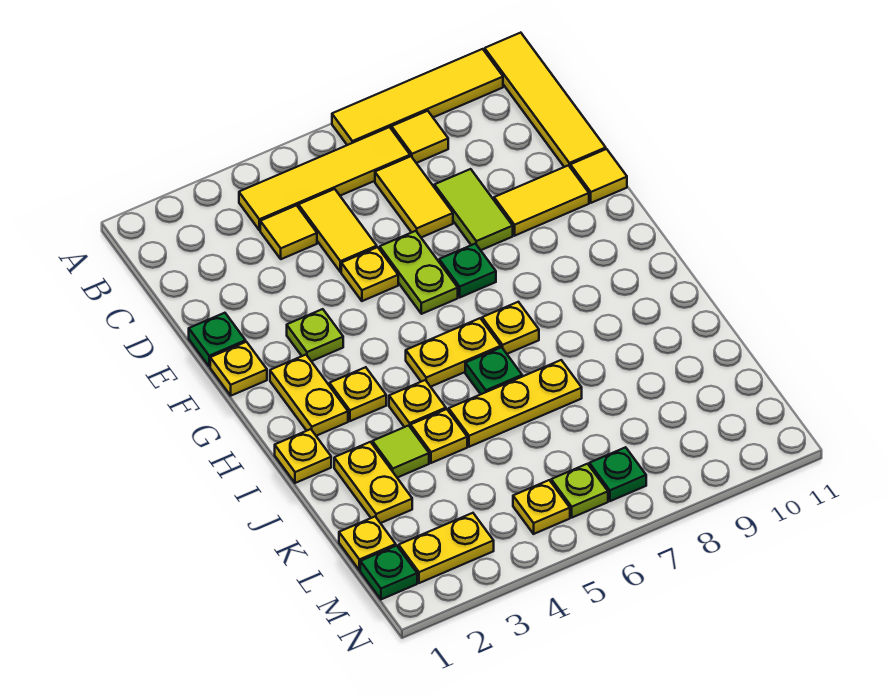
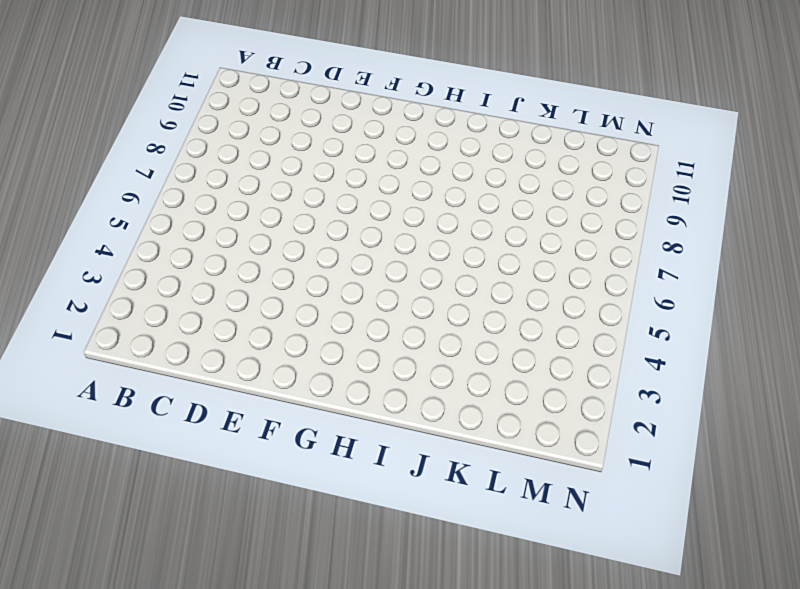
none -> yellow tile A7:A10 level 1
none -> yellow tile A11:D11 level 1
none -> yellow tile B4:B7 level 1
none -> yellow tile B8 level 1

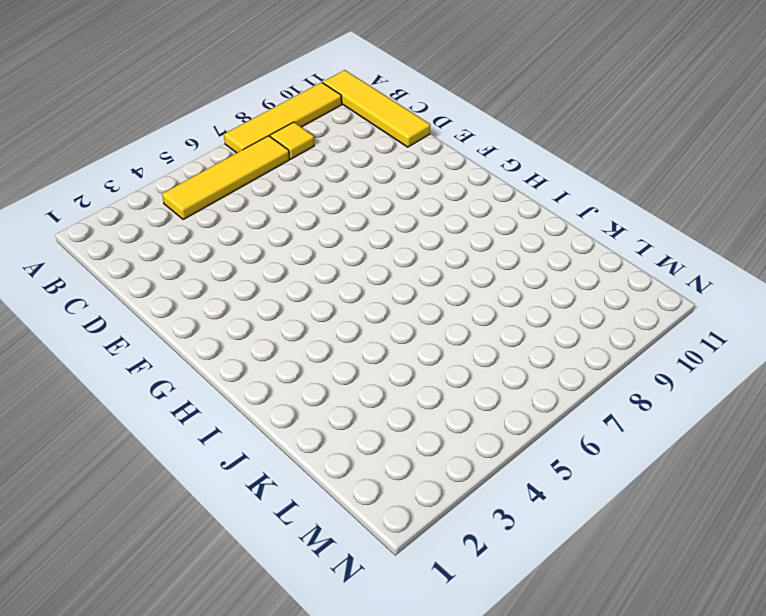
none -> yellow tile C4 level 1
none -> yellow tile C5:D5 level 1
none -> yellow tile C7:D7 level 1
none -> lime tile D8:E8 level 1

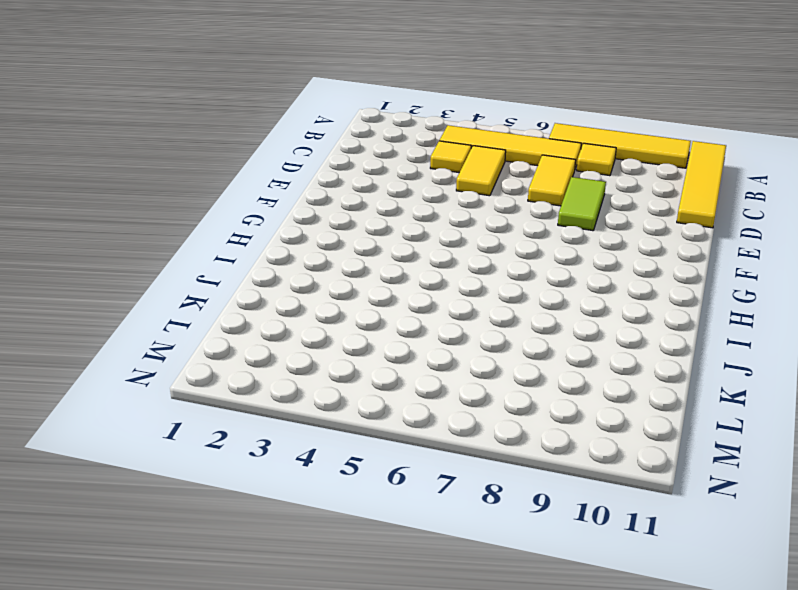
none -> green plate E1 level 1
none -> yellow plate E5 level 1
none -> lime plate E6:F6 level 1
none -> yellow tile E9:E10 level 1

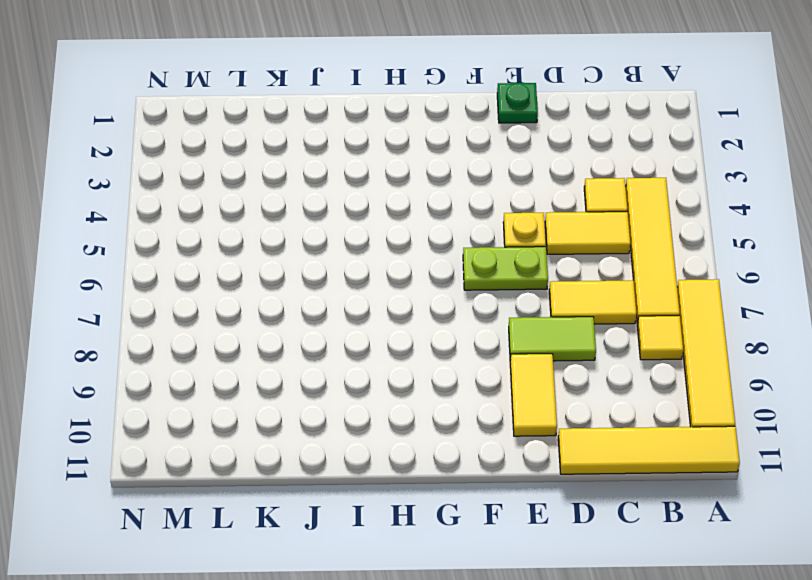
none -> yellow tile E11 level 1
none -> yellow plate F1 level 1
none -> lime plate F3 level 1
none -> green plate F7 level 1

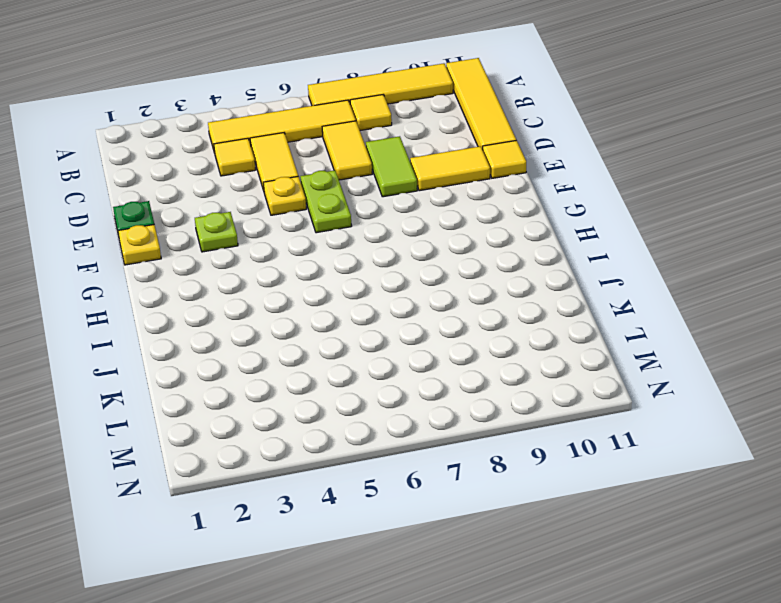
none -> green plate F7 level 1
none -> yellow plate G2:H2 level 1
none -> yellow plate H3 level 1
none -> yellow plate H5:H6 level 1

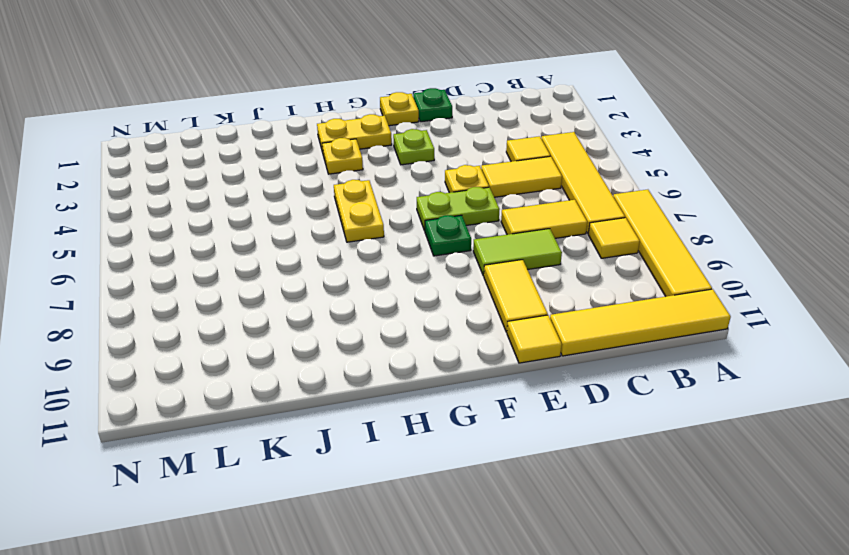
none -> yellow plate H7 level 1
none -> yellow plate I1 level 1
none -> yellow plate I4 level 1
none -> green plate I6 level 1

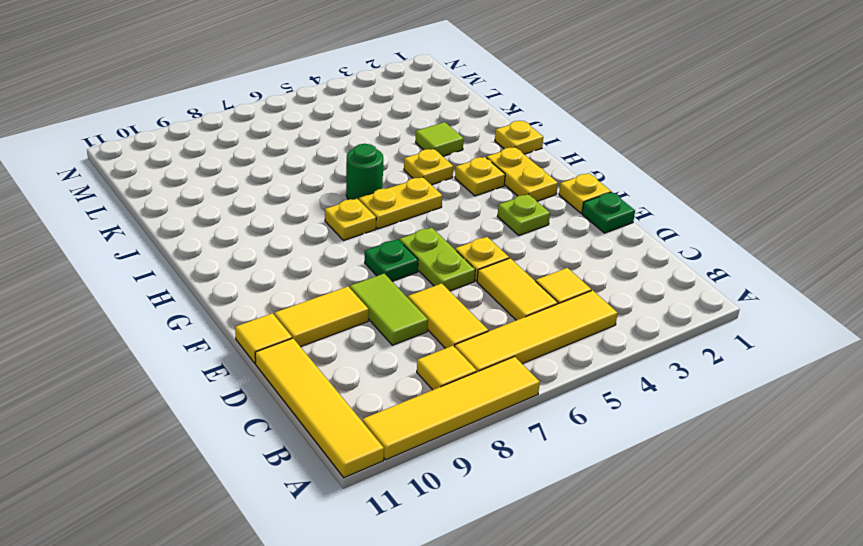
green round brick I6 level 1 -> green plate I6 level 1
none -> yellow plate J2:K2 level 1
none -> yellow plate J4 level 1
none -> yellow plate J5:J7 level 1
none -> yellow plate L1 level 1

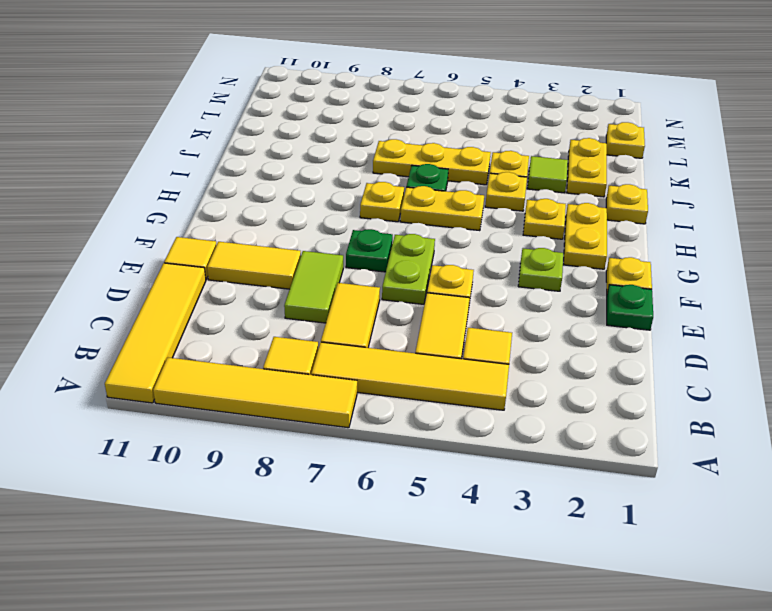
none -> green plate M1 level 1
none -> yellow plate M2:M3 level 1
none -> yellow plate M5 level 1
none -> lime plate M6 level 1

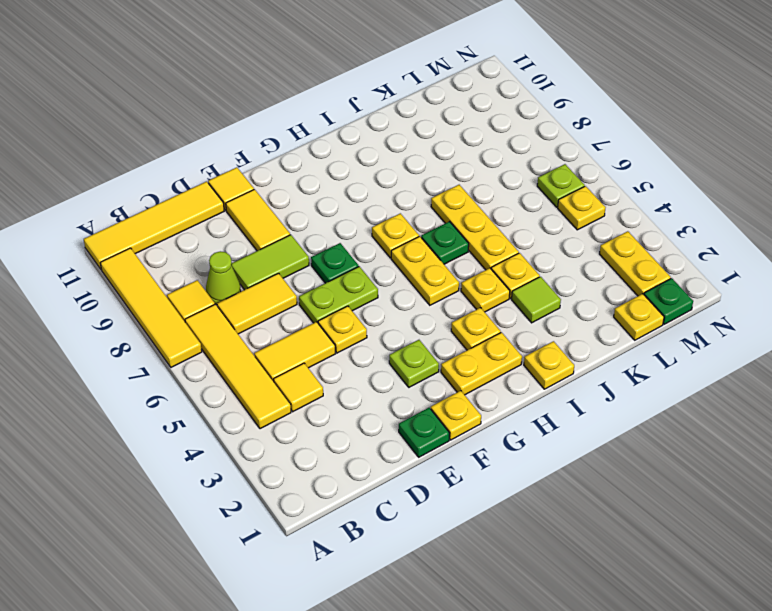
lime cone C8 level 1 -> none
none -> yellow plate J2:K2 level 1
none -> green plate M7 level 1

